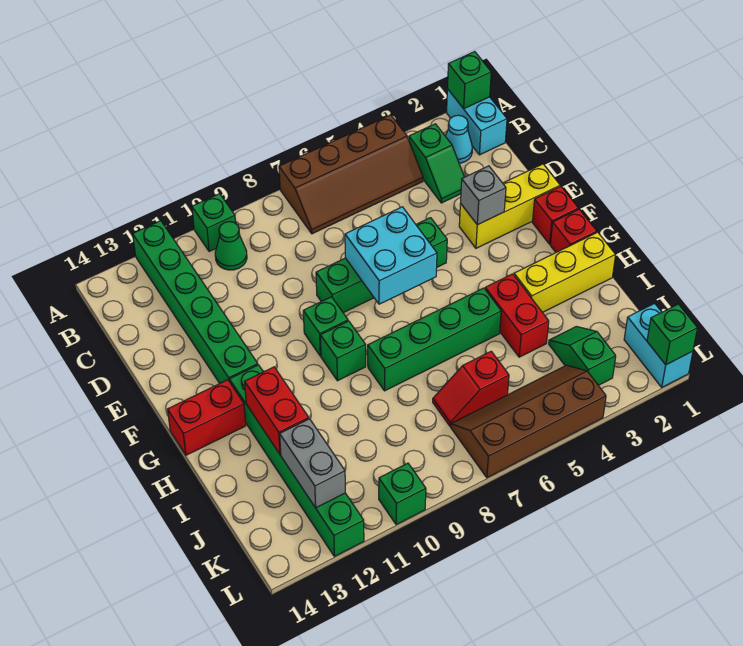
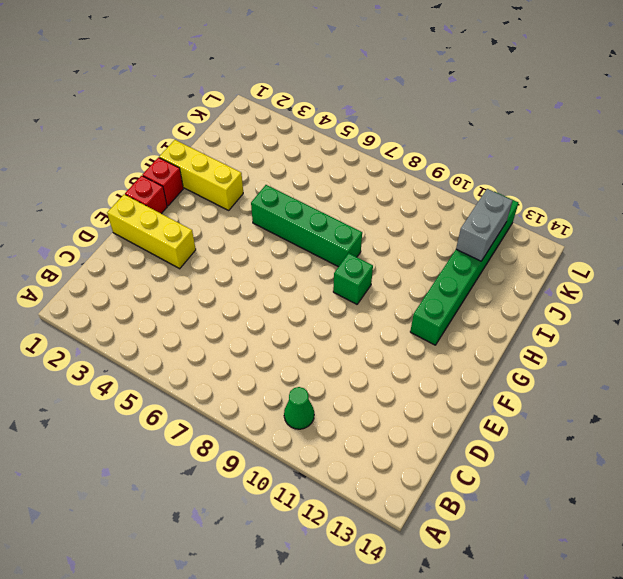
none -> cyan brick A1:B1 level 1
none -> brown slope A4:B7 level 1 top A
none -> green brick A10 level 1

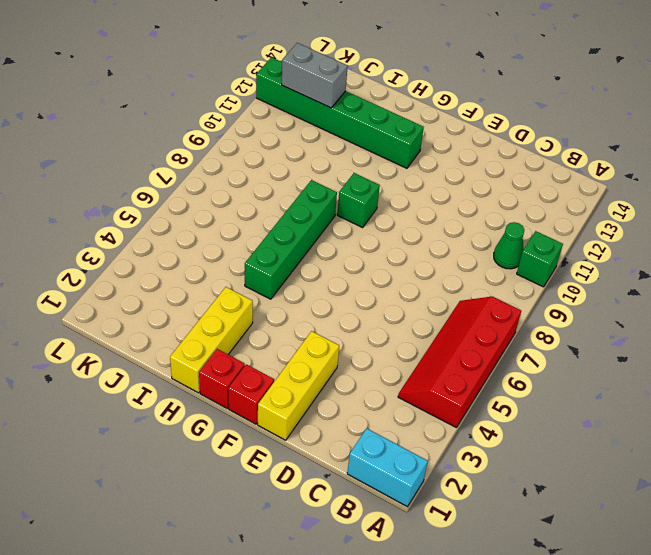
red slope A4:B7 level 1 top A -> brown slope A4:B7 level 1 top A
none -> green brick A12:F12 level 1
none -> cyan cone B2 level 1
none -> green slope B3:C3 level 1 top B

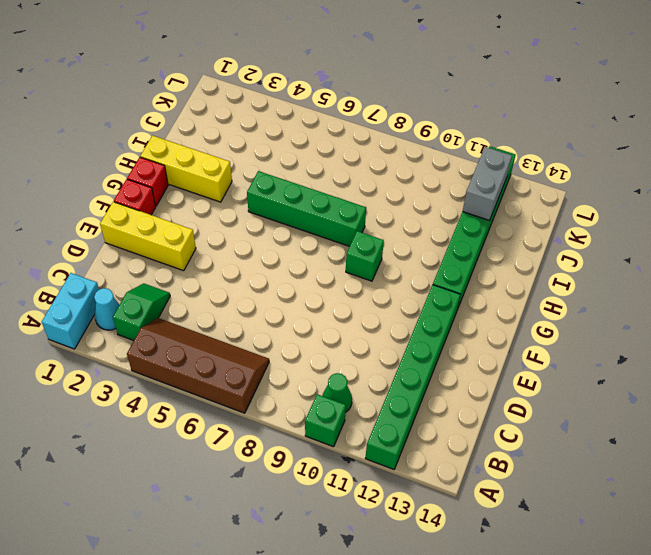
none -> green brick E5:E8 level 1
none -> green brick F9 level 1
none -> red brick G13:G14 level 1

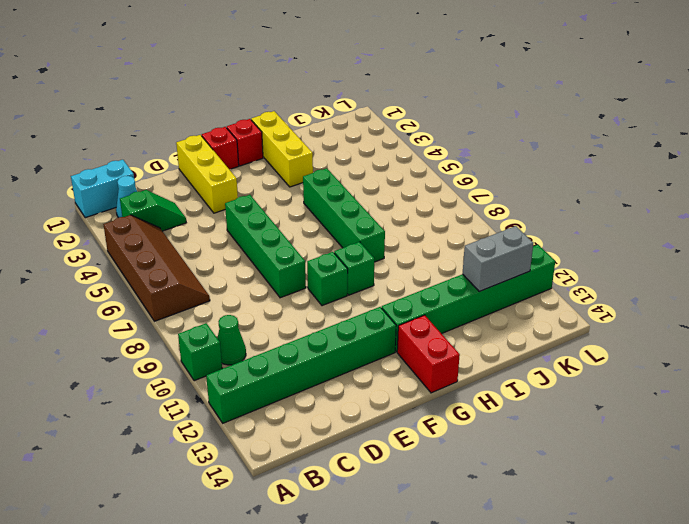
none -> red brick H4:I4 level 1
none -> green slope J3:K3 level 1 top K
none -> red slope J6:J7 level 1 top 6

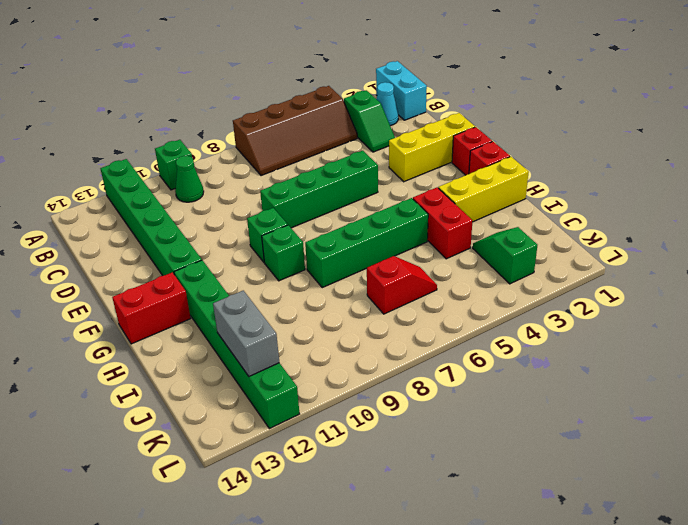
red slope J6:J7 level 1 top 7 -> red slope J6:J7 level 1 top 6
none -> cyan brick K1:L1 level 1
none -> brown slope K4:L7 level 1 top L
none -> green brick L10 level 1

